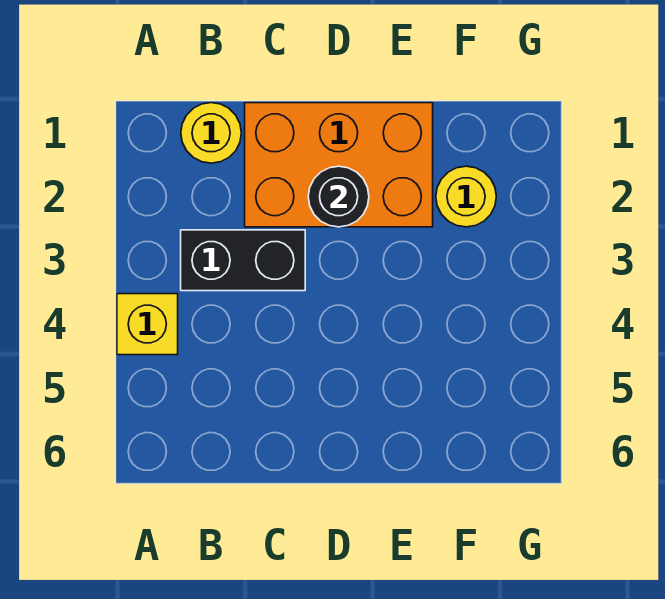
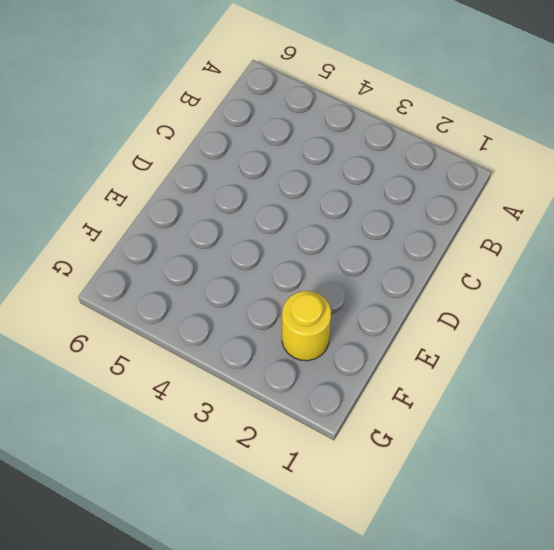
none -> yellow brick A4 level 1
none -> yellow round brick B1 level 1

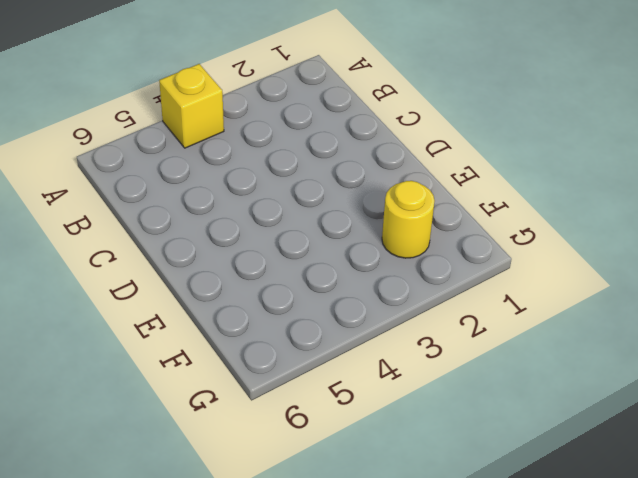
none -> yellow round brick B1 level 1
none -> black brick B3:C3 level 1

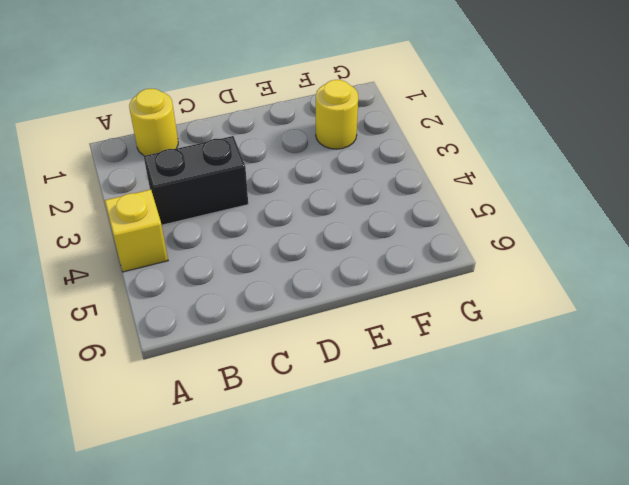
none -> orange brick C1:E2 level 1
none -> black round brick D2 level 2

